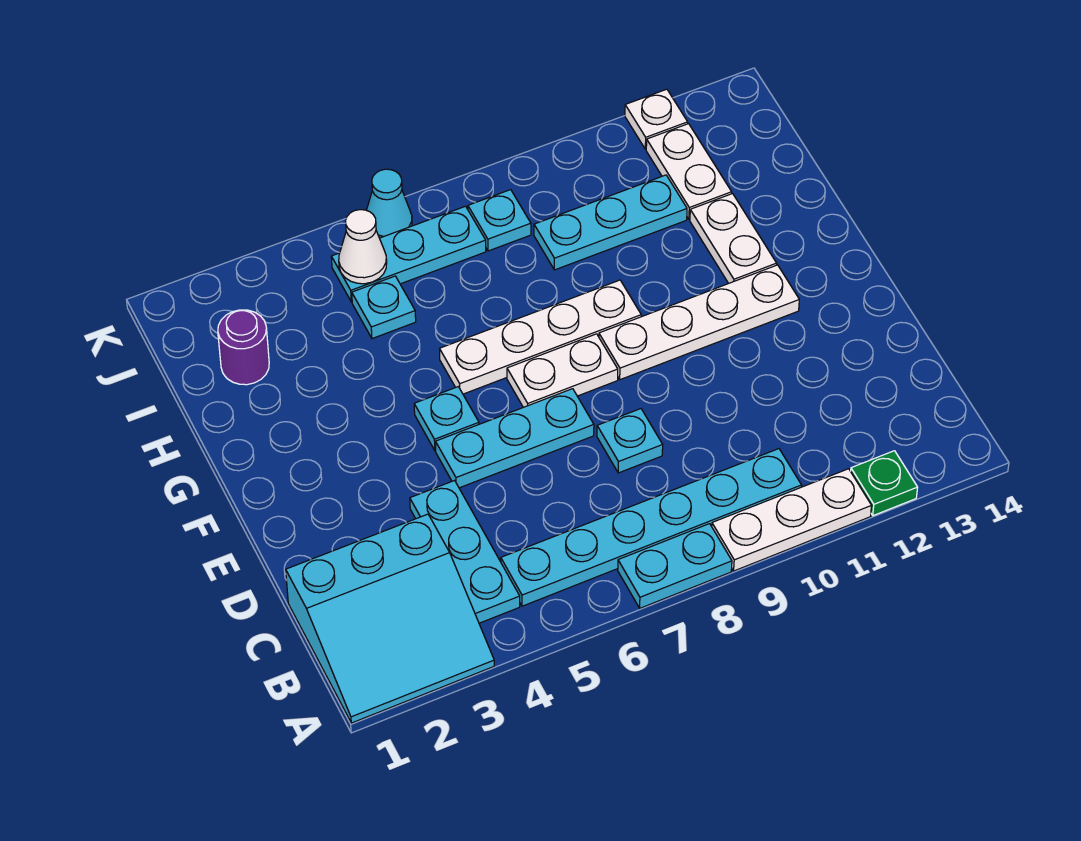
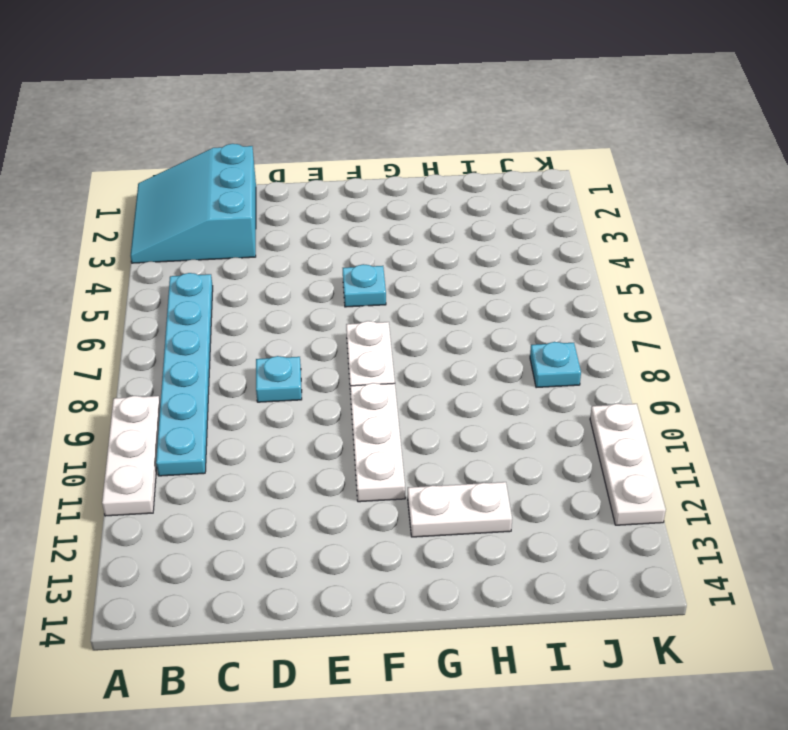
white plate F9:F11 level 1 -> white plate F9:F12 level 1
white plate K10:K12 level 1 -> white plate K12 level 1
none -> cyan plate A7:A8 level 1
none -> green plate A12 level 1
none -> cyan plate B4:D4 level 1

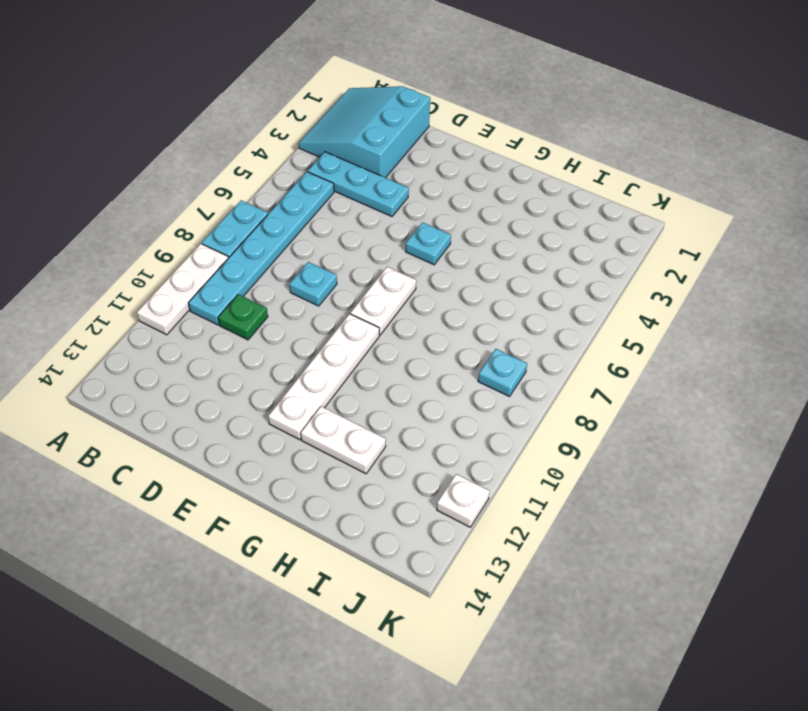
green plate C10 level 1 -> green plate A12 level 1
none -> cyan plate E5:E7 level 1
none -> white plate G6:G9 level 1
none -> purple round brick I2 level 1

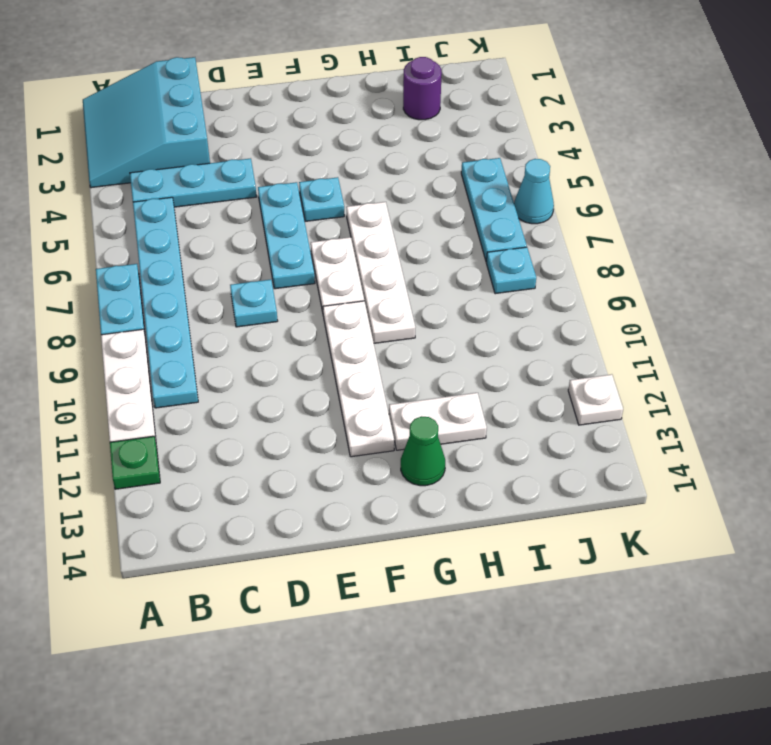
green cone G13 level 1 -> none
none -> cyan plate I5 level 1
none -> cyan plate I9:I11 level 1
none -> white plate I12:J12 level 1

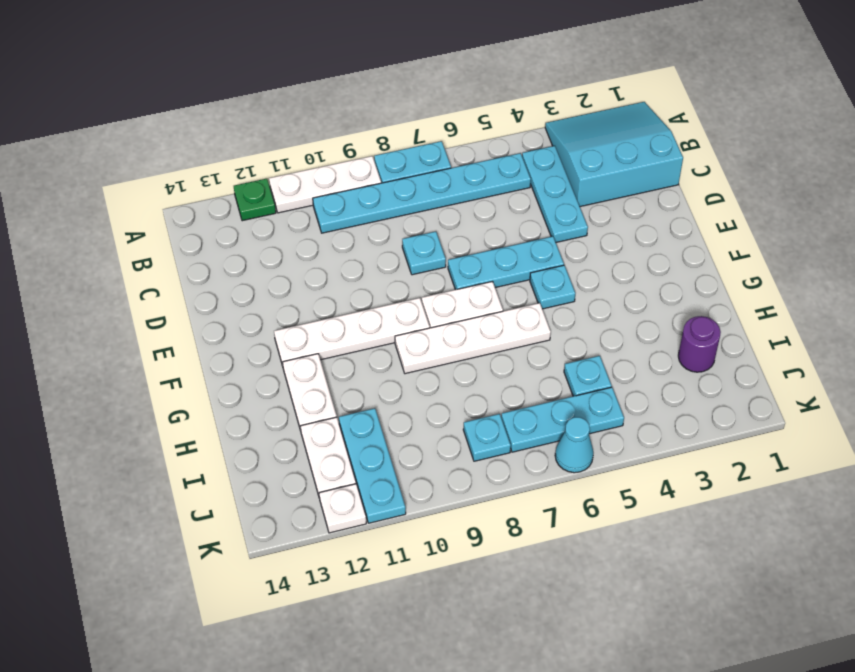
cyan plate I11:K11 level 1 -> cyan plate I9:I11 level 1
none -> white cone J5 level 2

